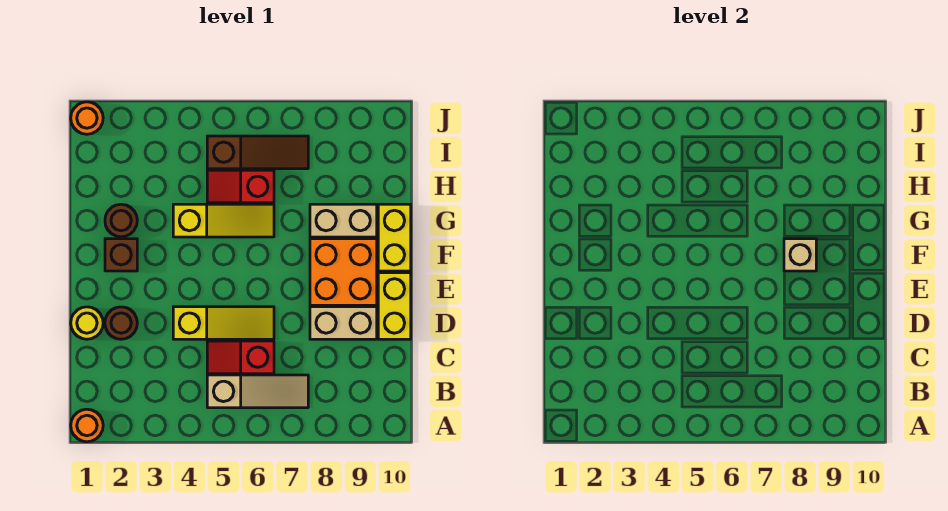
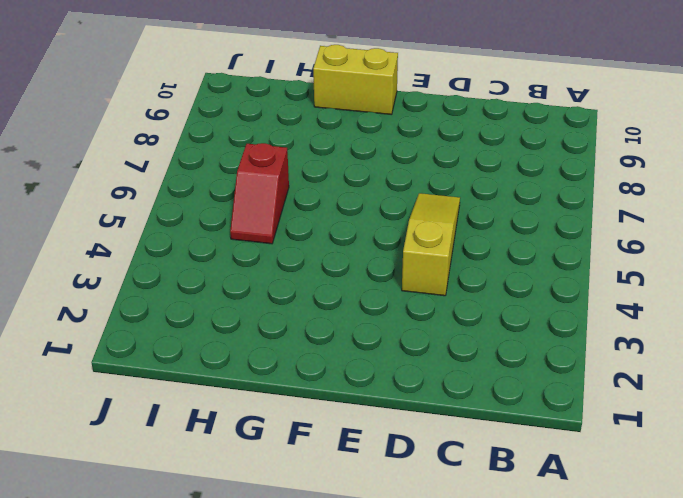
none -> orange round brick A1 level 1
none -> tan slope B5:B7 level 1 top 5
none -> red slope C5:C6 level 1 top 6

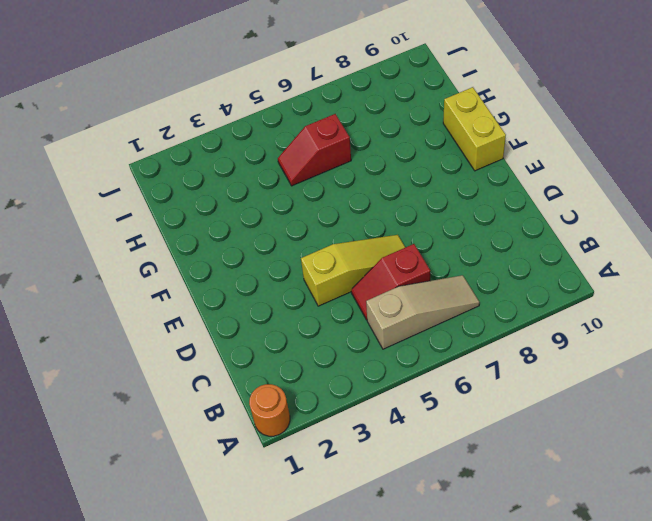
none -> yellow round brick D1 level 1
none -> brown round brick D2 level 1
none -> tan brick D8:D9 level 1

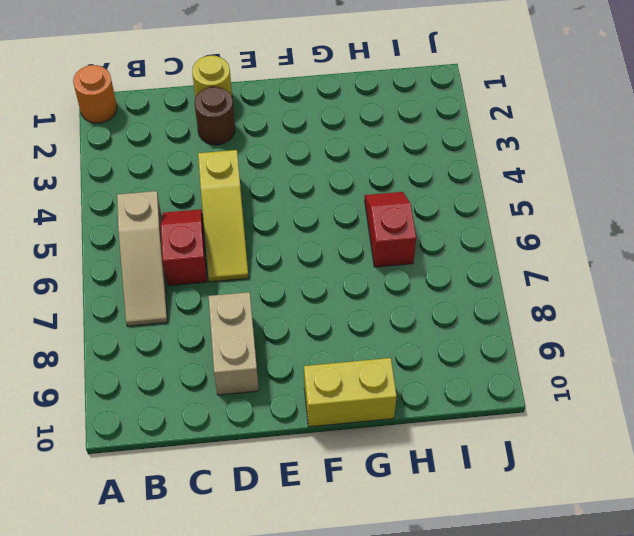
none -> yellow brick D10:E10 level 1
none -> orange brick E8:F9 level 1
none -> brown brick F2 level 1

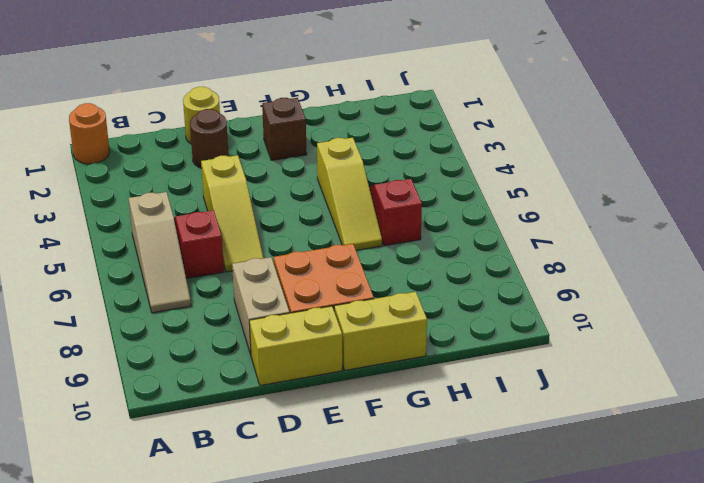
none -> brown round brick G2 level 1
none -> tan brick G8:G9 level 1
none -> brown slope I5:I7 level 1 top 5

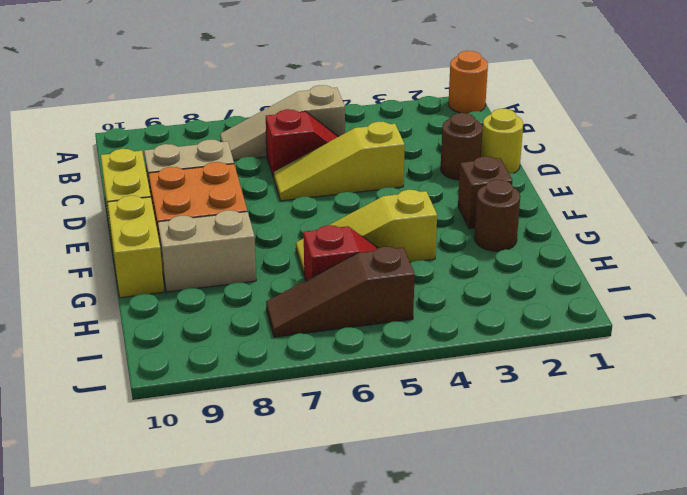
none -> orange round brick J1 level 1
none -> tan brick F8 level 2

